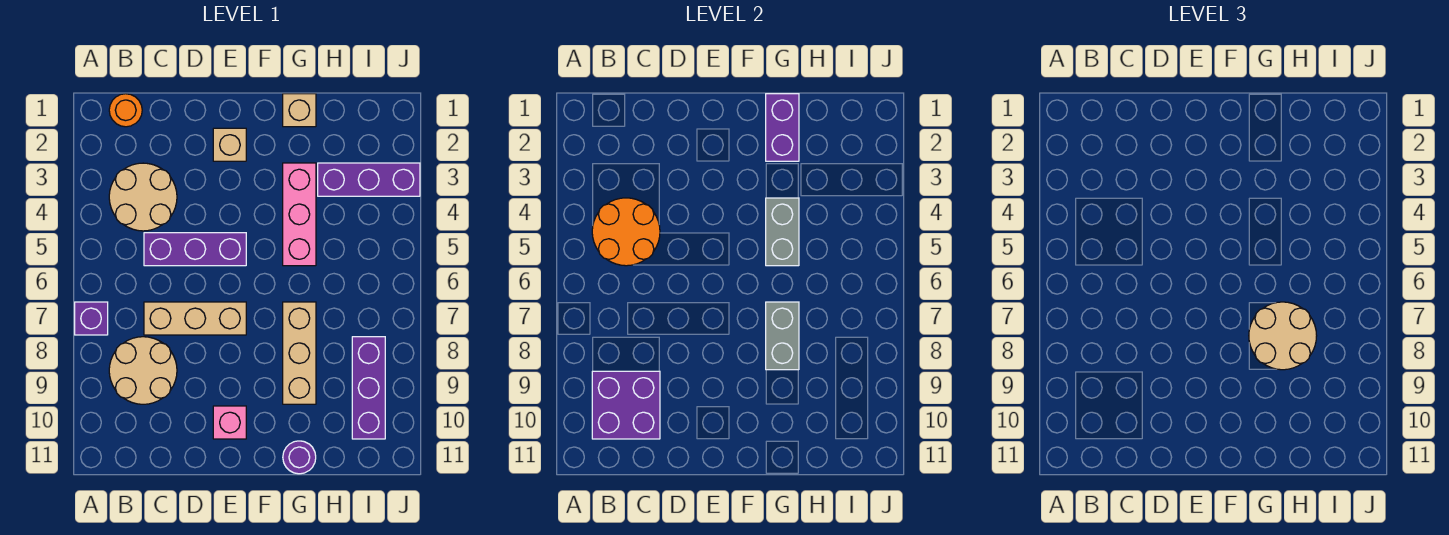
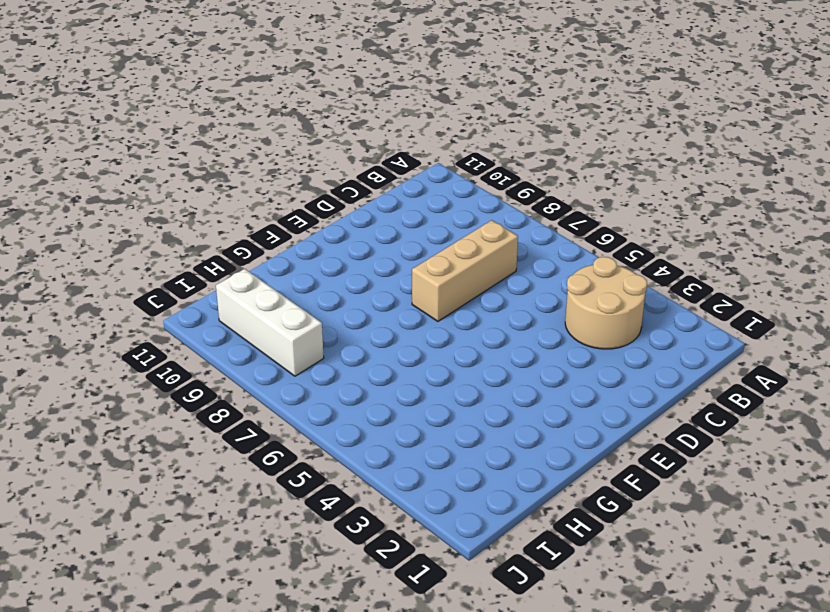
white brick I8:I10 level 1 -> purple brick I8:I10 level 1
none -> purple brick A7 level 1
none -> orange round brick B1 level 1
none -> tan round brick B8:C9 level 1

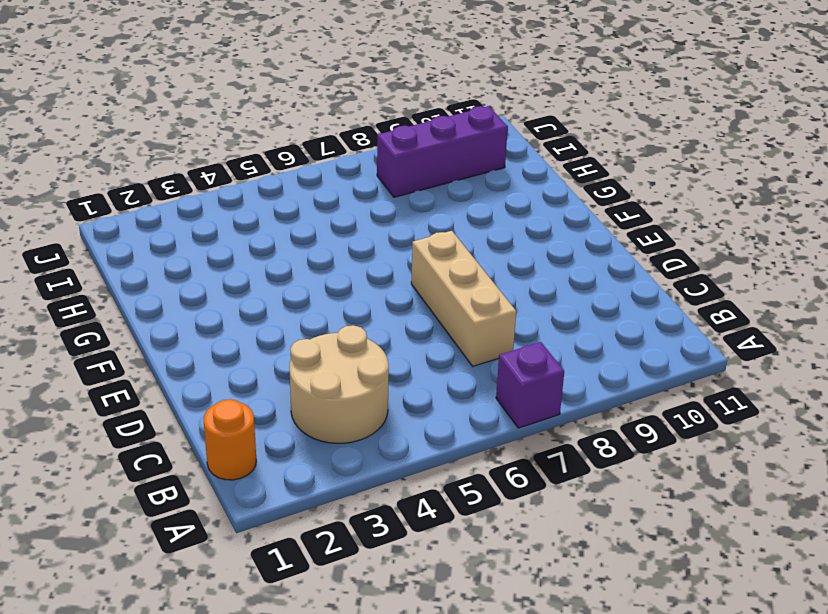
none -> tan round brick B8:C9 level 1
none -> purple brick C5:E5 level 1
none -> tan brick E2 level 1

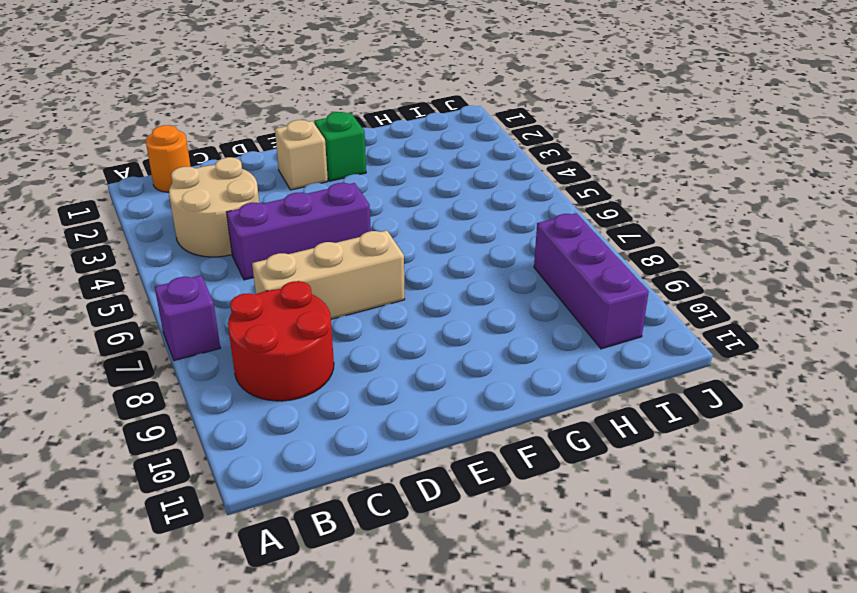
red round brick B8:C9 level 1 -> tan round brick B8:C9 level 1
green brick F2 level 1 -> none
none -> pink brick E10 level 1
none -> tan brick G1 level 1
none -> pink brick G3:G5 level 1

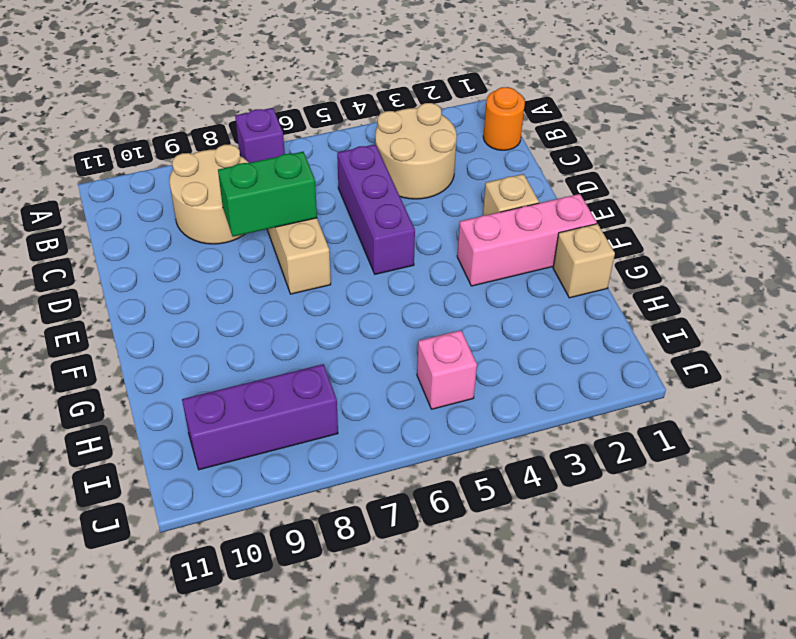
green brick D7:D8 level 2 -> none
pink brick F1:F3 level 1 -> pink brick G3:G5 level 1
pink brick I5 level 1 -> pink brick E10 level 1
none -> tan brick G7:G9 level 1
none -> purple round brick G11 level 1
none -> purple brick H3:J3 level 1

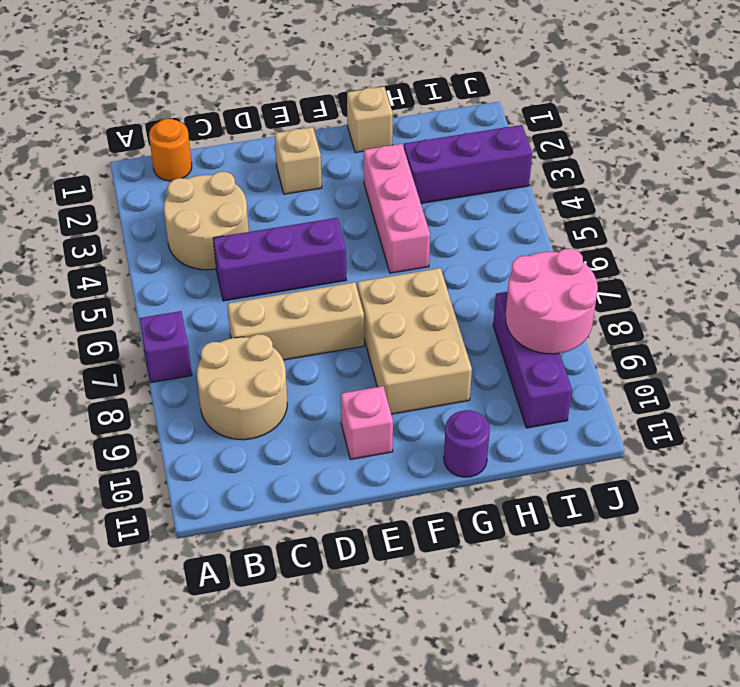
tan brick F7:G9 level 1 -> tan brick G7:G9 level 1
pink round brick I8:J9 level 2 -> none
none -> orange round brick B4:C5 level 2
none -> purple brick B9:C10 level 2
none -> purple brick G1:G2 level 2

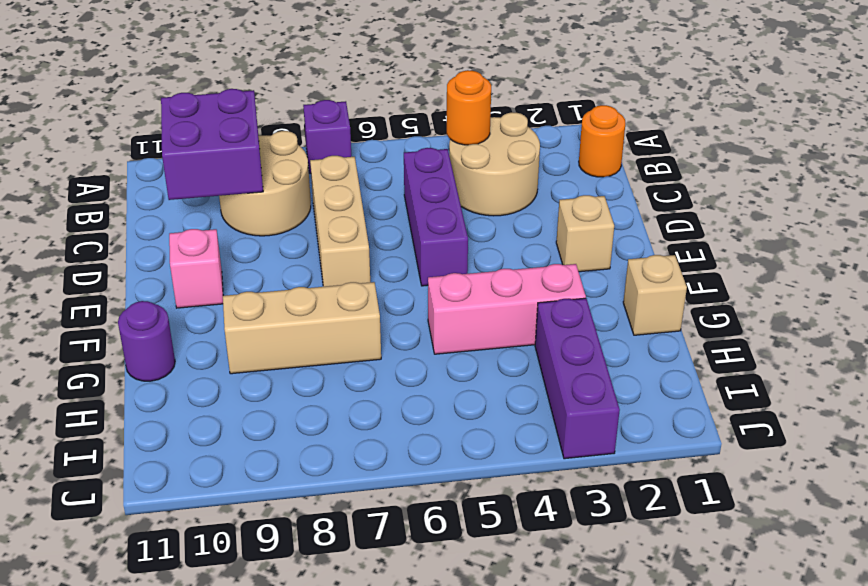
orange round brick B4 level 2 -> orange round brick B4:C5 level 2
none -> purple brick I8:I10 level 1
none -> purple brick G1:G2 level 2
none -> grey brick G4:G5 level 2

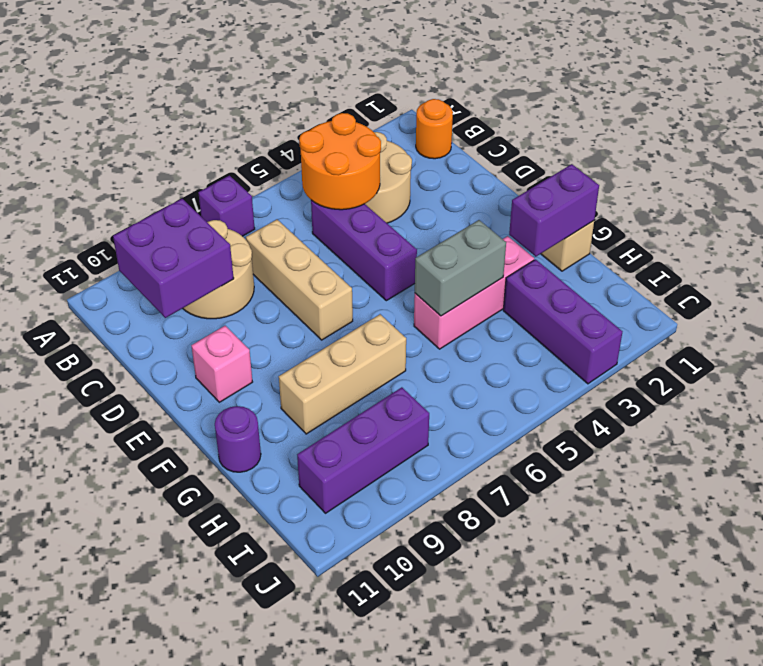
none -> tan brick E2 level 1
none -> grey brick G7:G8 level 2
none -> tan round brick G7:H8 level 3

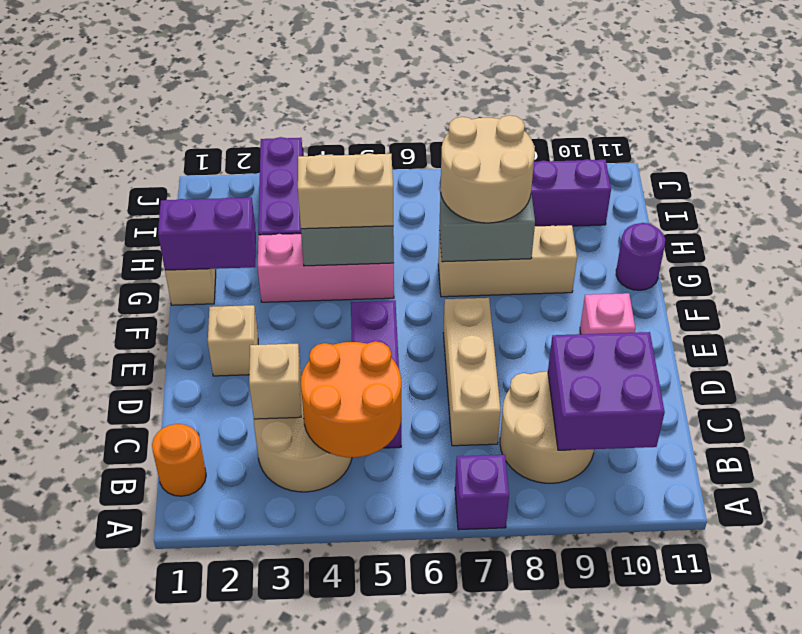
tan brick C3 level 2 -> none
tan brick G4:G5 level 3 -> none

